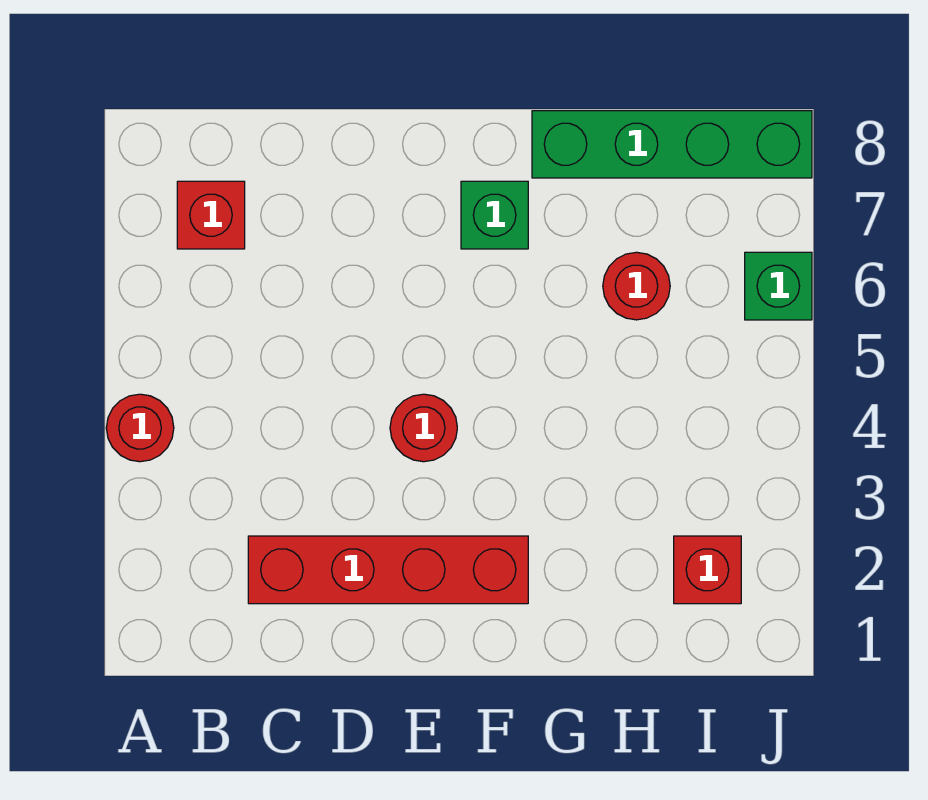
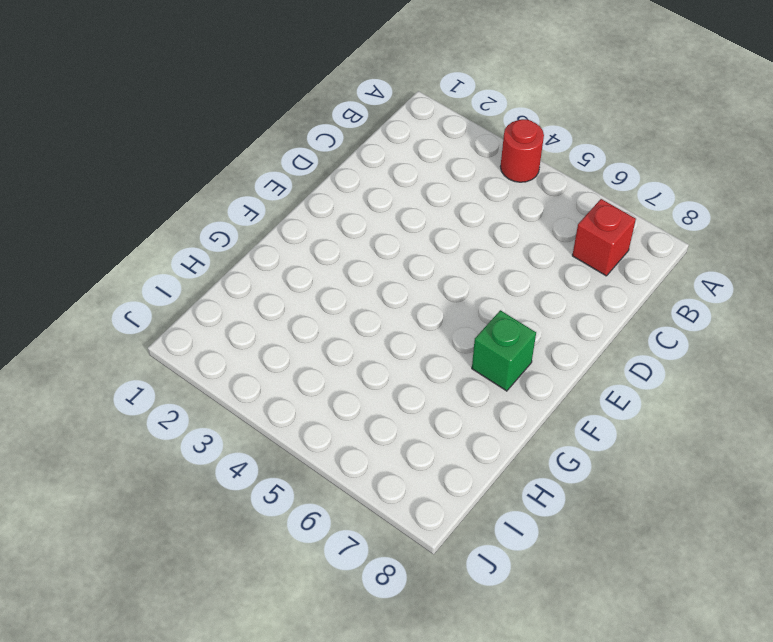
none -> red brick C2:F2 level 1
none -> red round brick E4 level 1

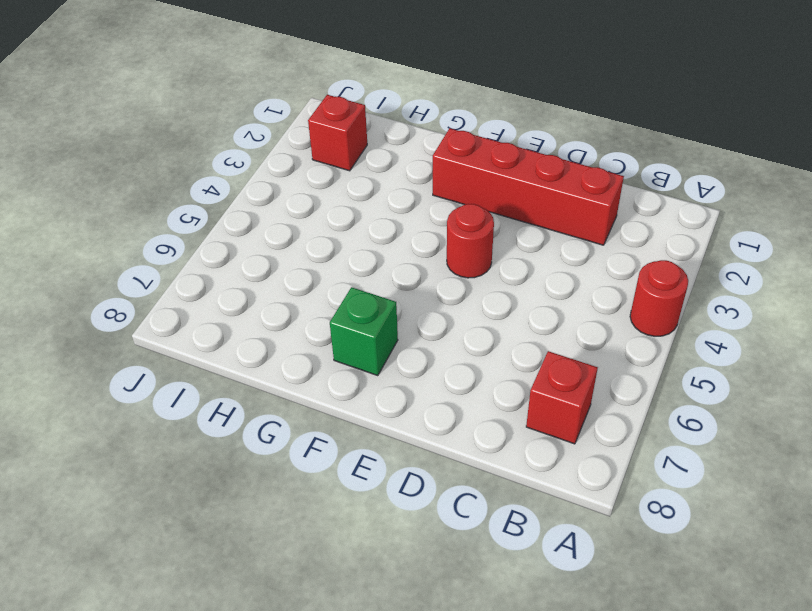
none -> green brick G8:J8 level 1
none -> red round brick H6 level 1

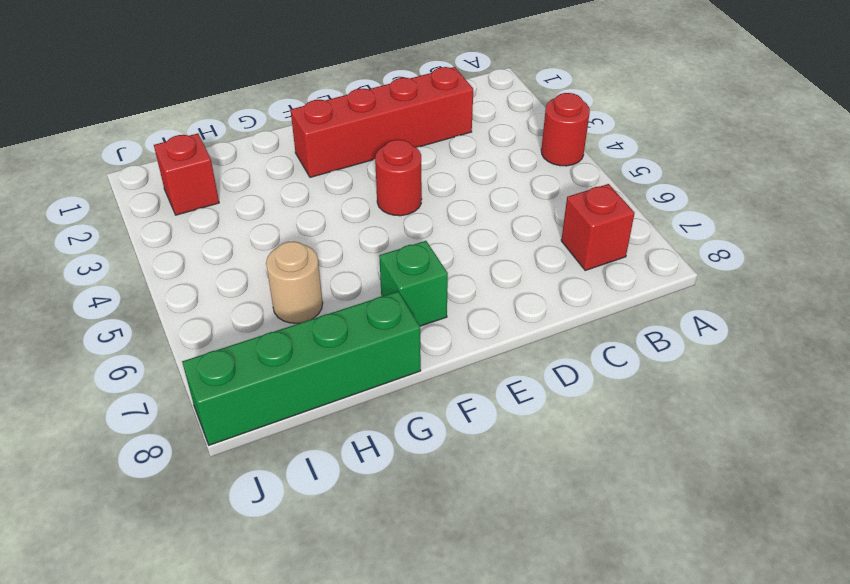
tan round brick H6 level 1 -> red round brick H6 level 1
none -> green brick J6 level 1

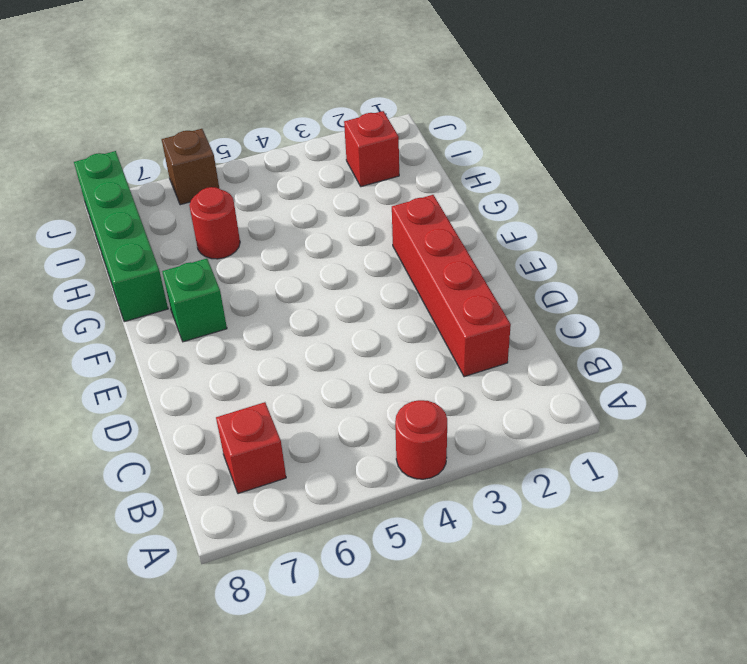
brown brick J6 level 1 -> green brick J6 level 1
none -> red round brick E4 level 1

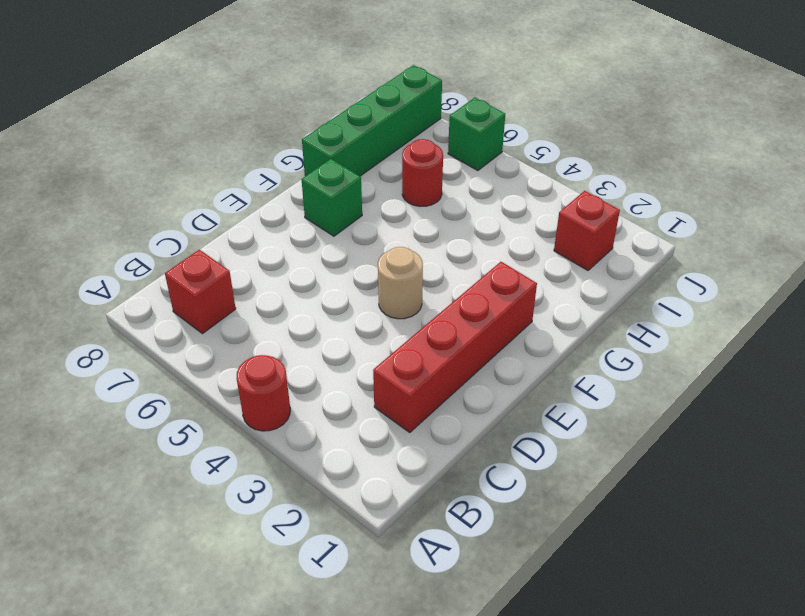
tan round brick E4 level 1 -> red round brick E4 level 1

